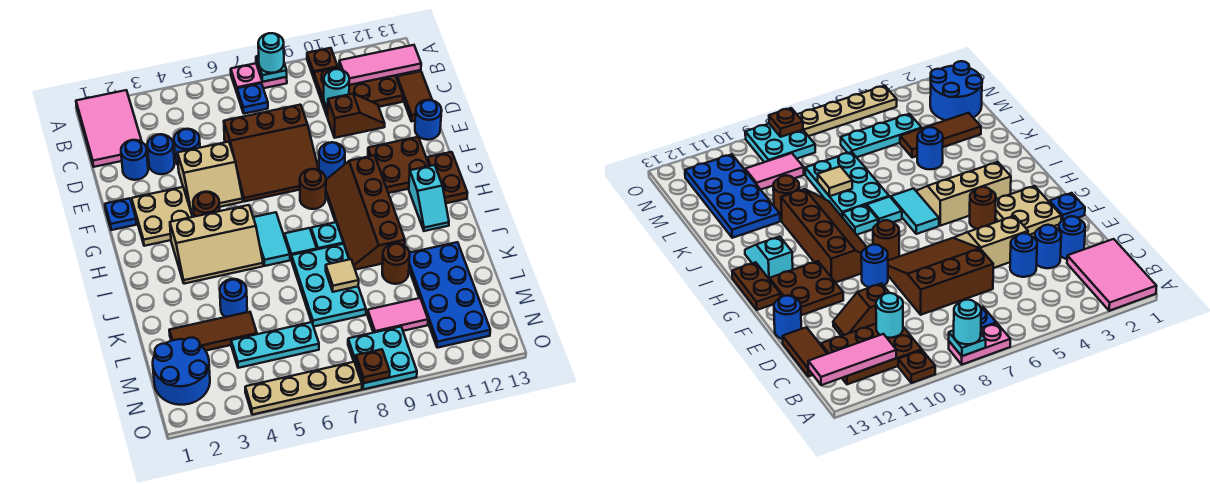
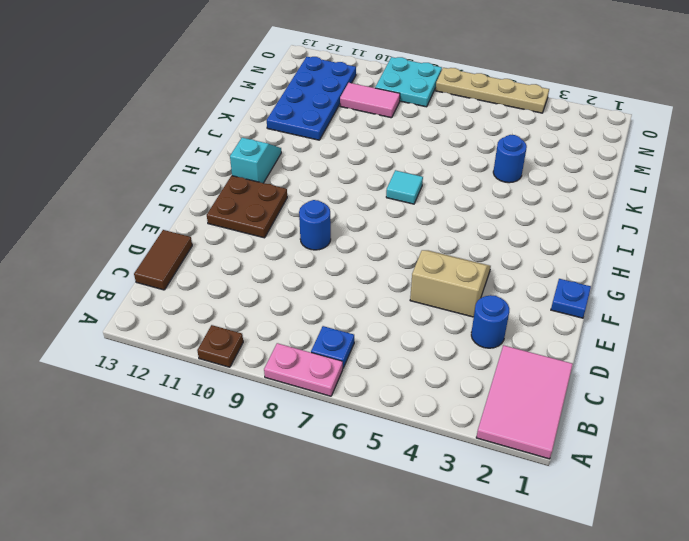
none -> brown plate B10:C12 level 1
none -> blue round brick D2 level 1
none -> blue round brick D4 level 1
none -> brown slope D6:F8 level 1 top D

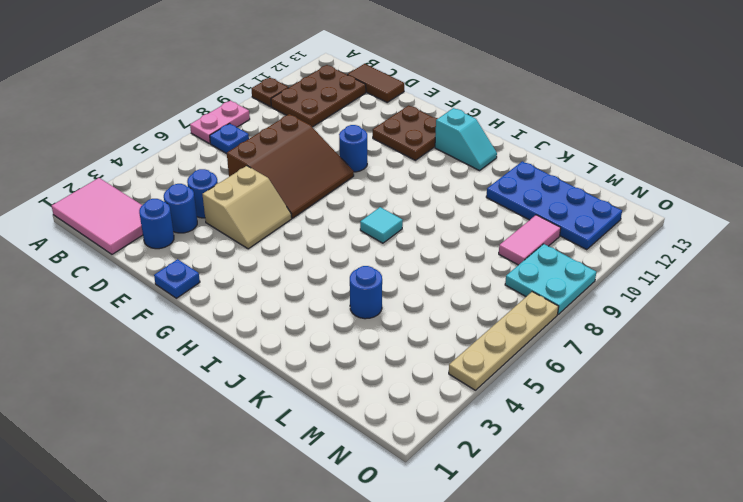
none -> brown slope D10:D11 level 1 top 10
none -> blue round brick E13 level 1
none -> tan plate F2:G3 level 1
none -> brown round brick G4 level 1

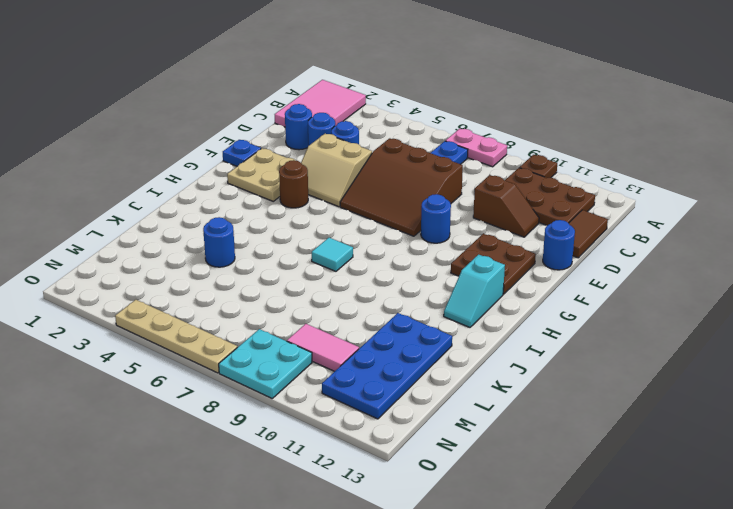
none -> brown round brick G8 level 1
none -> brown slope G9:J10 level 1 top 10
none -> brown plate G13:H13 level 1
none -> tan slope H3:I5 level 1 top H

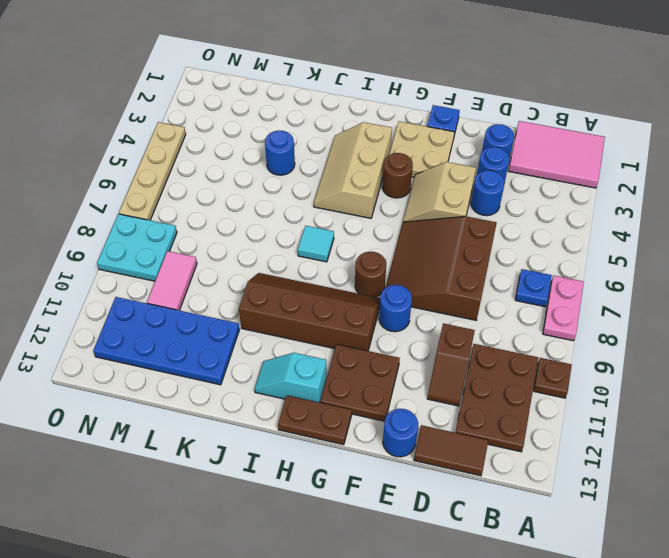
none -> cyan tile H6:I6 level 1
none -> cyan plate I8 level 1
none -> cyan plate J7:L8 level 1
none -> brown round brick K10 level 1

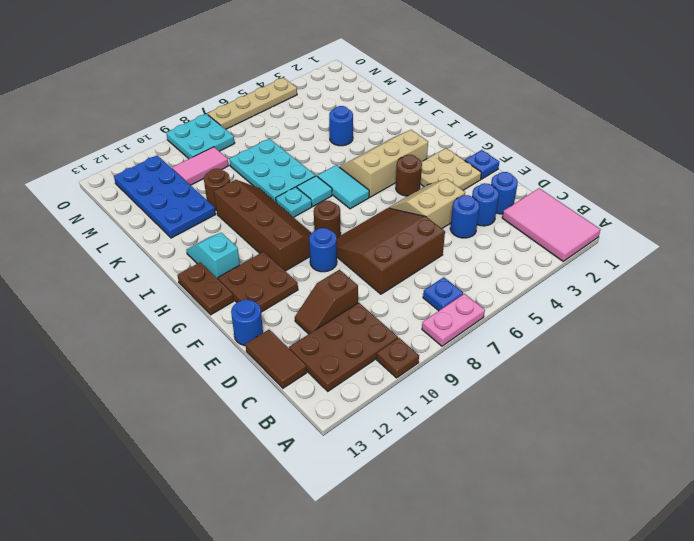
none -> brown tile L2:L4 level 1
none -> blue round brick M1:N2 level 1
none -> cyan plate M4:M6 level 1
none -> cyan plate A8 level 2

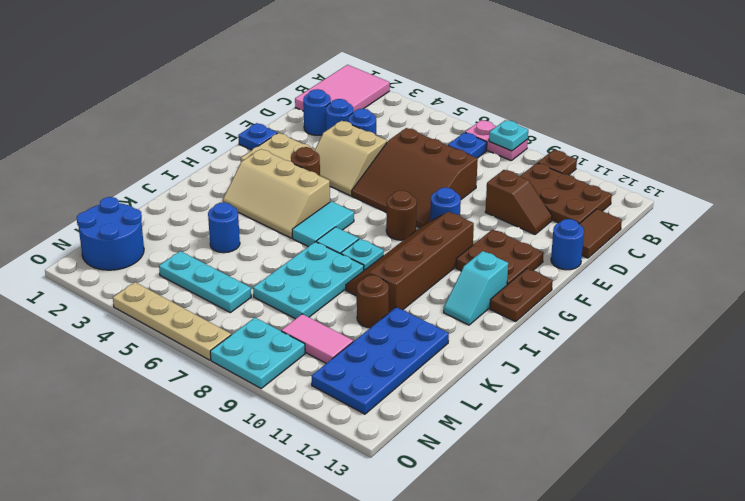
none -> brown tile L2:L4 level 1
none -> pink tile B11:B13 level 2
none -> cyan round brick C10 level 2
none -> tan tile K8 level 2

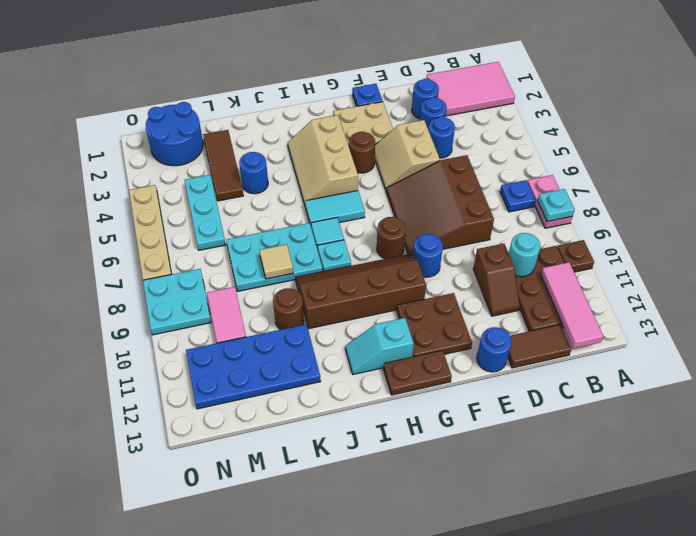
none -> brown plate O8 level 2
none -> cyan round brick A8 level 3

